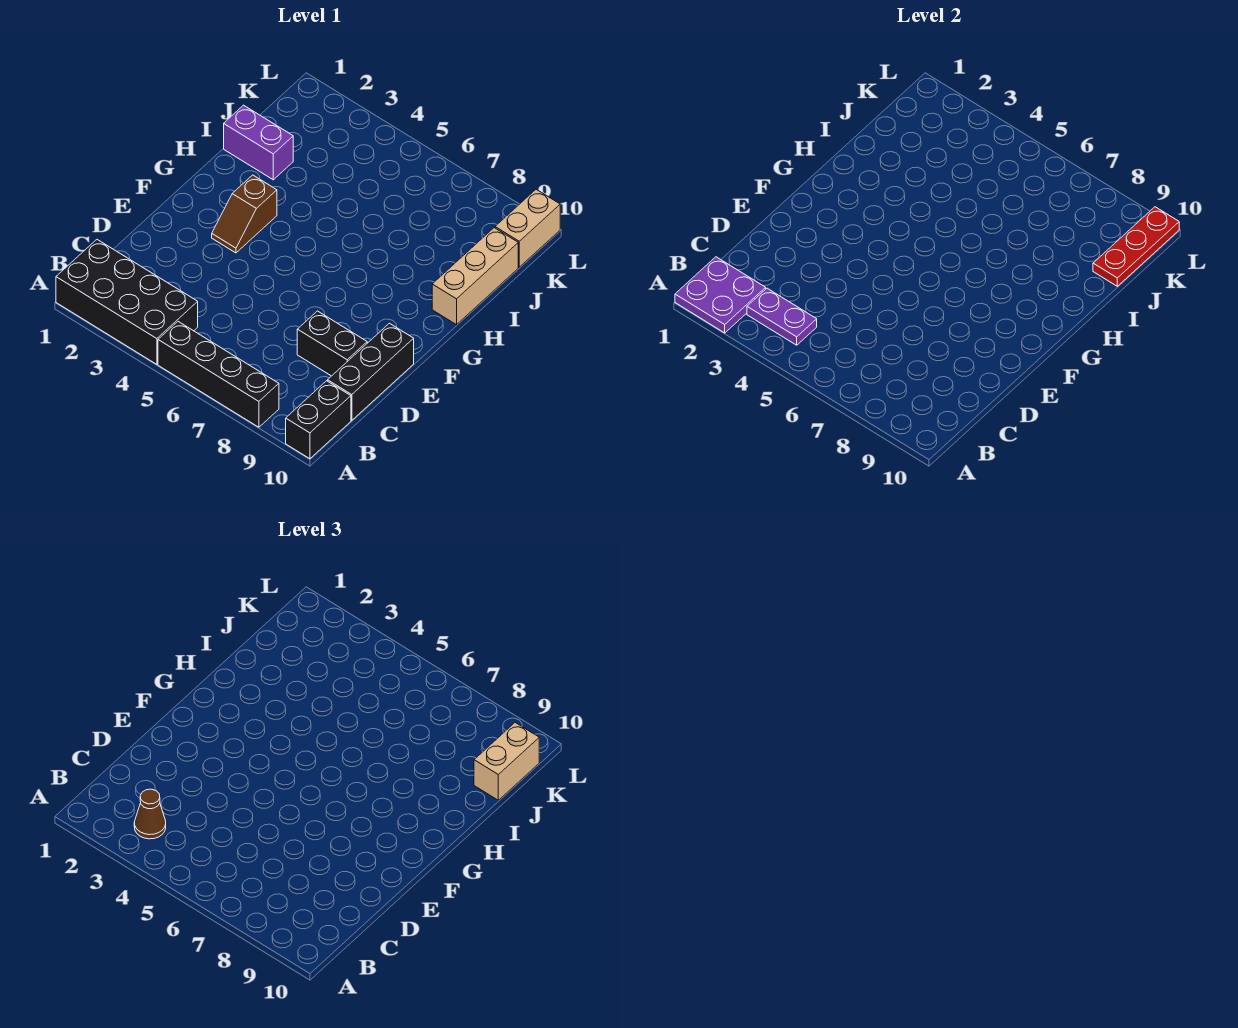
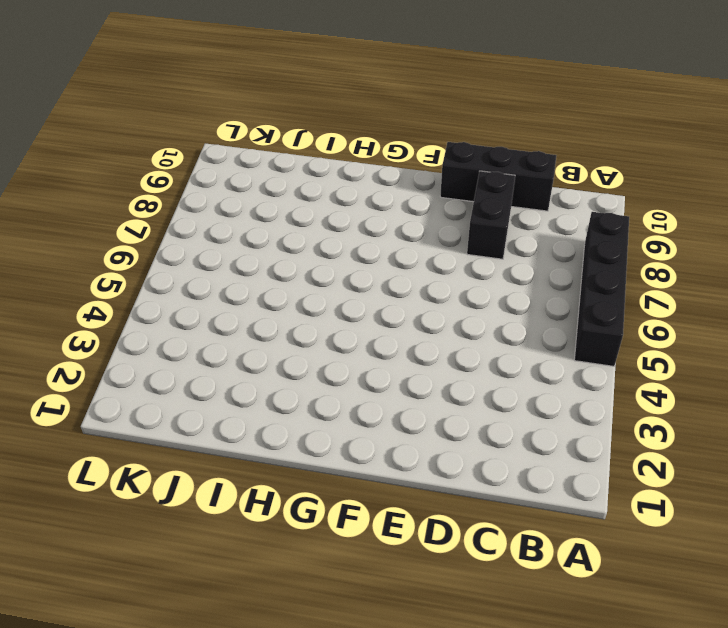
none -> black brick A1:B4 level 1
none -> black brick A10:B10 level 1
none -> brown slope F3:G3 level 1 top G

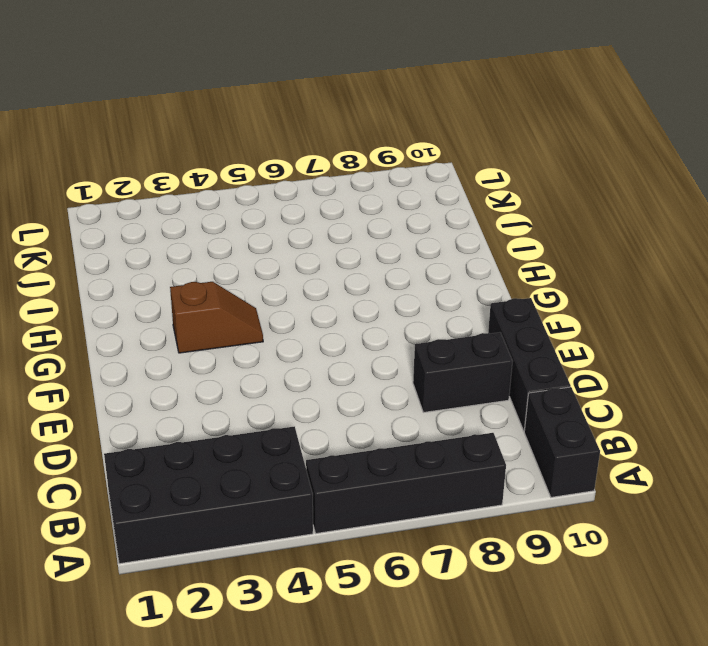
brown slope G3:G4 level 1 top 3 -> brown slope F3:G3 level 1 top G
none -> tan brick H10:J10 level 1
none -> purple brick I1:I2 level 1
none -> tan brick K10:L10 level 1

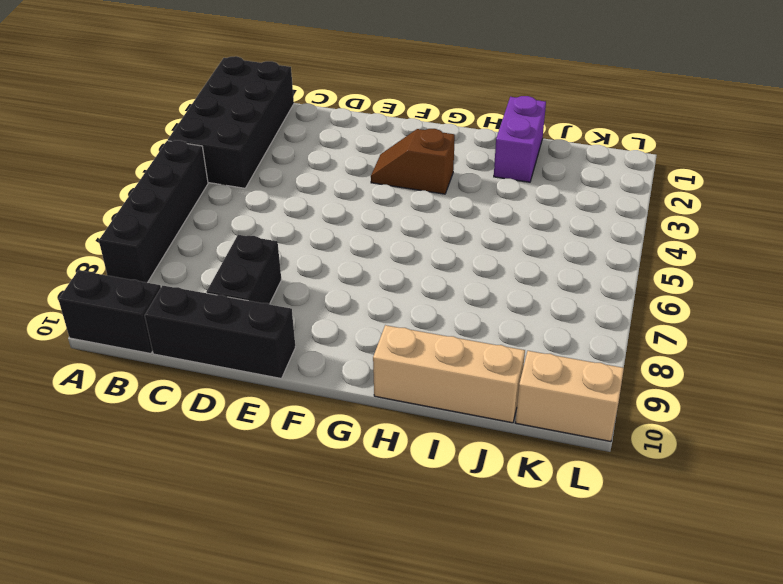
none -> purple plate A1:B2 level 2
none -> purple plate B3:B4 level 2
none -> red plate J10:L10 level 2

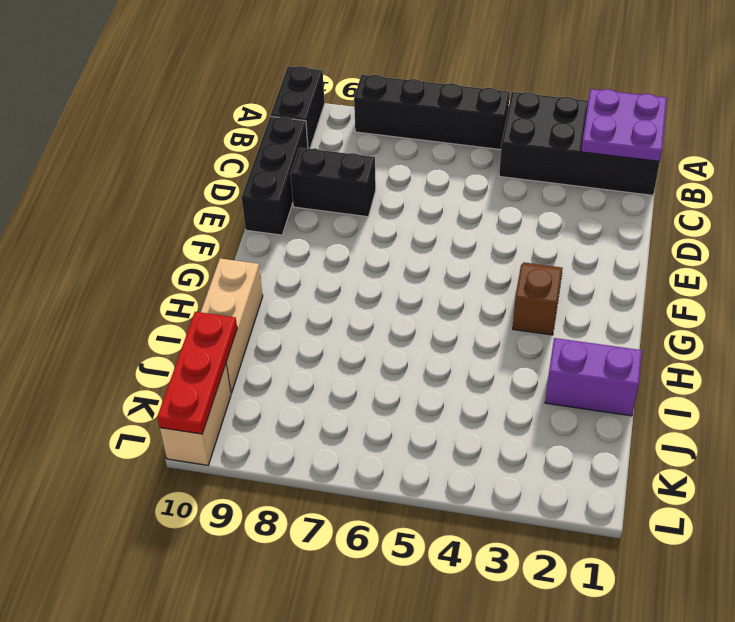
none -> purple plate B3:B4 level 2
none -> brown cone B3 level 3
none -> tan brick J10:K10 level 3

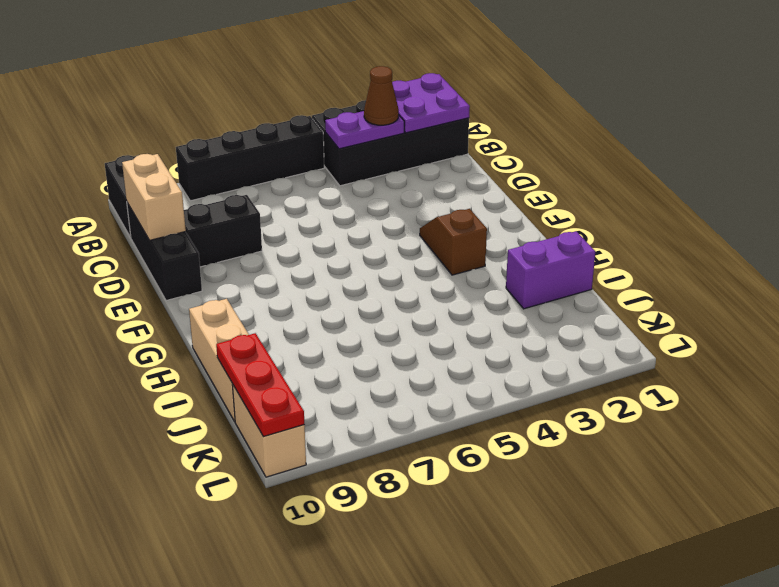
tan brick C10:D10 level 2 -> tan brick J10:K10 level 3

